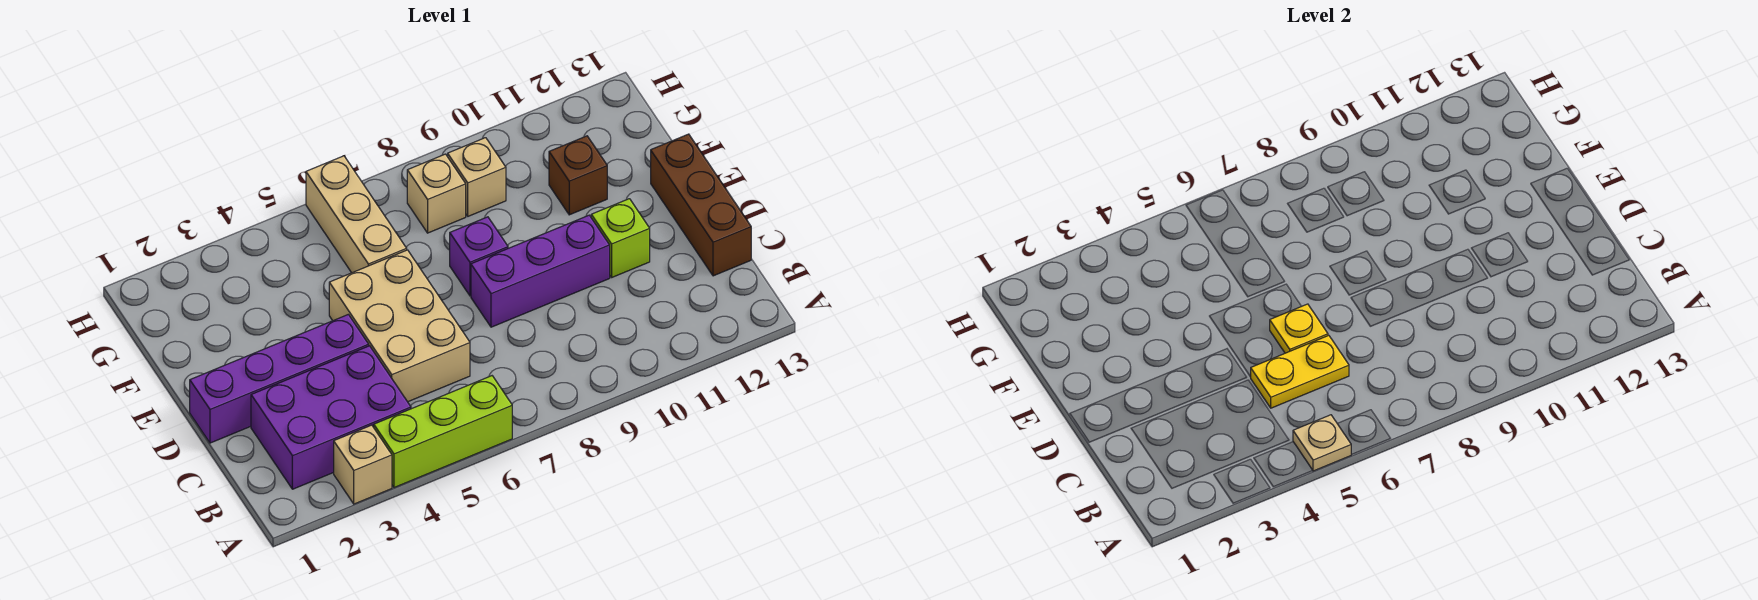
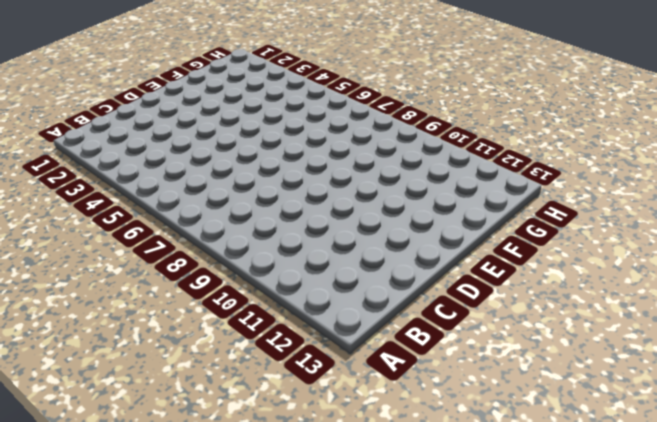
none -> tan brick A3 level 1
none -> lime brick A4:A6 level 1
none -> purple brick B2:C4 level 1

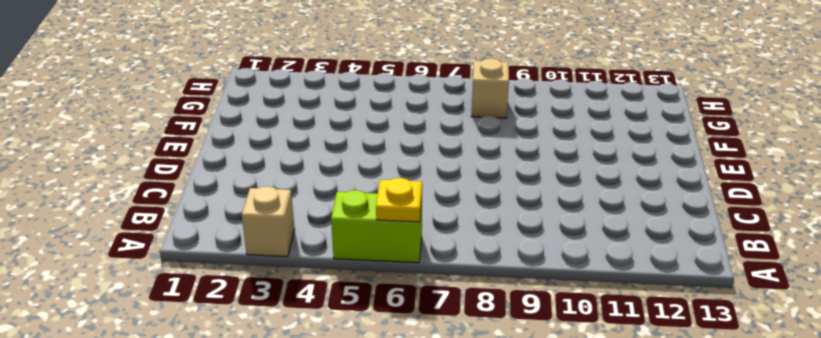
lime brick A5:A6 level 1 -> lime brick A4:A6 level 1
yellow plate A6 level 2 -> yellow plate D6 level 2
none -> purple brick B2:C4 level 1
none -> tan brick C5:E6 level 1
none -> brown brick C13:E13 level 1

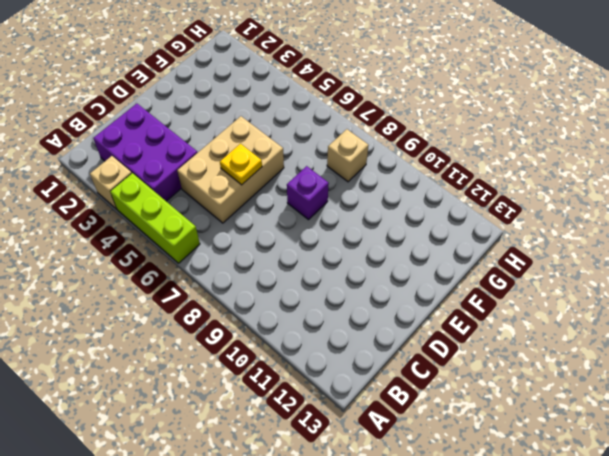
none -> brown brick C13:E13 level 1
none -> purple brick D1:D4 level 1
none -> purple brick D8:D10 level 1

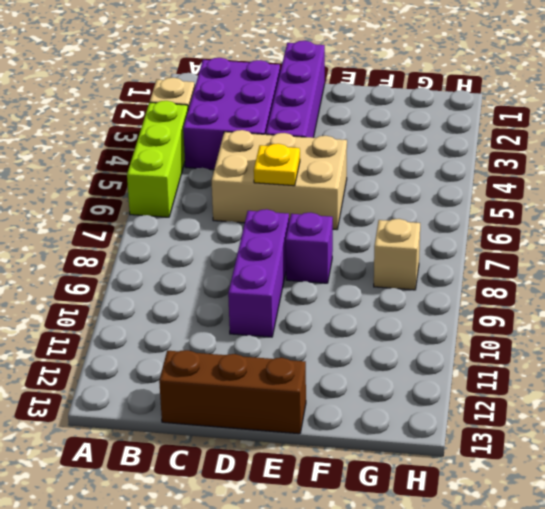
none -> lime brick D11 level 1
none -> tan brick F6:H6 level 1
none -> brown brick F11 level 1

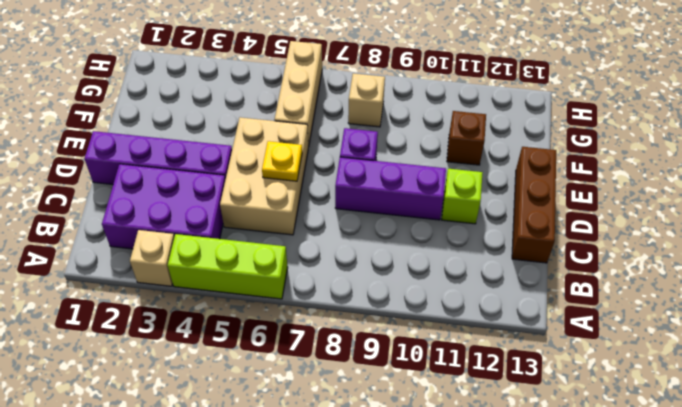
none -> tan brick G9 level 1
none -> tan plate A5 level 2
none -> yellow plate C5:C6 level 2

